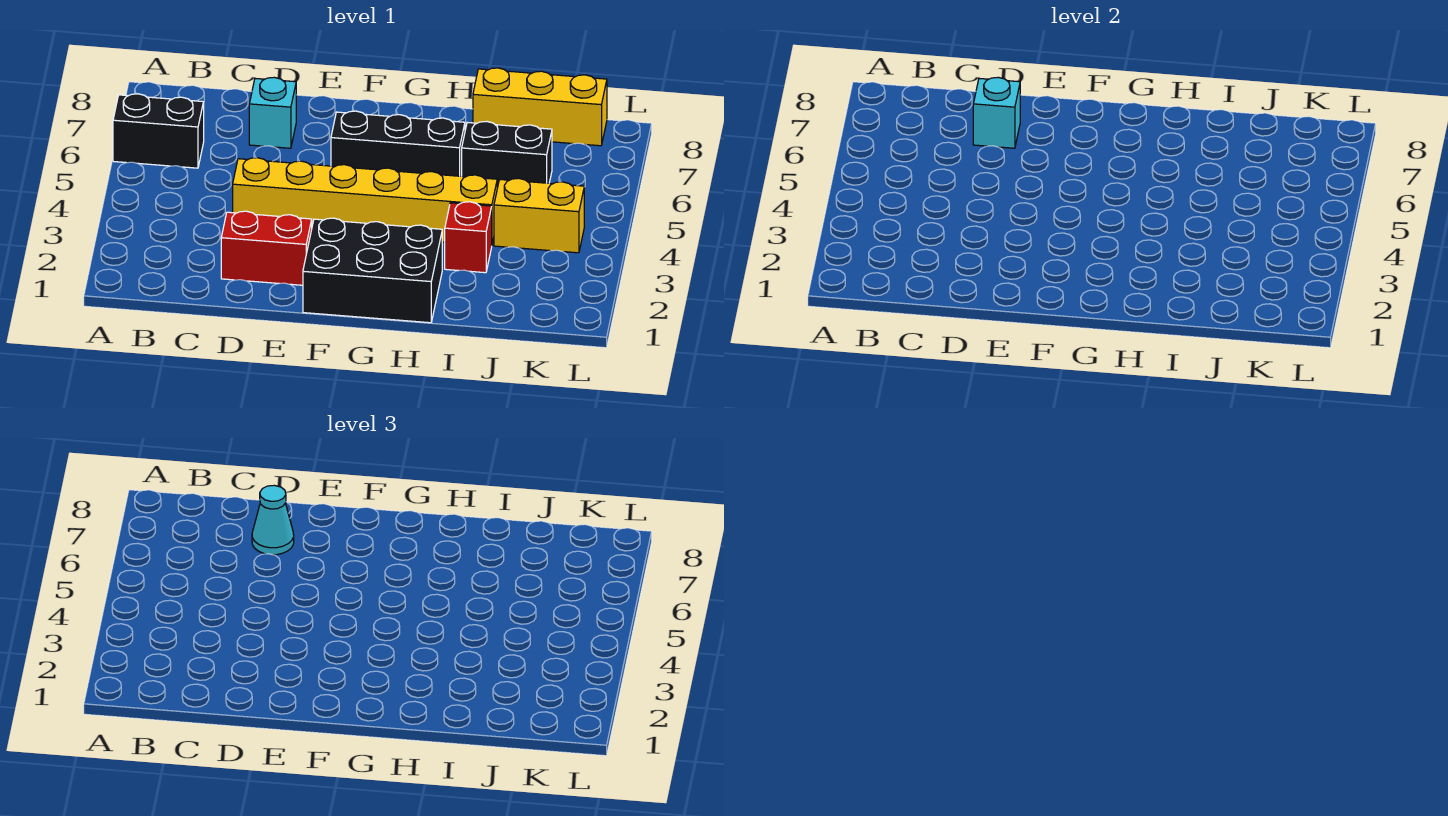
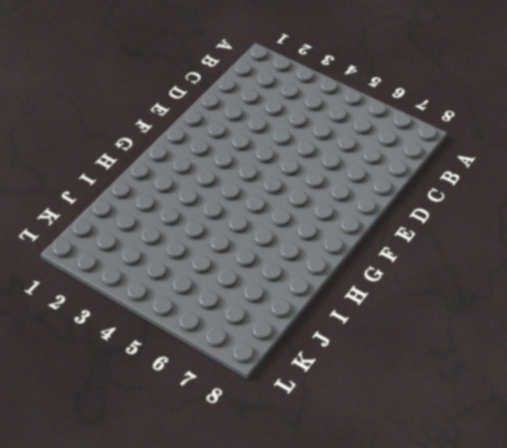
none -> black brick A6:B6 level 1
none -> red brick D2:E2 level 1
none -> yellow brick D4:I4 level 1

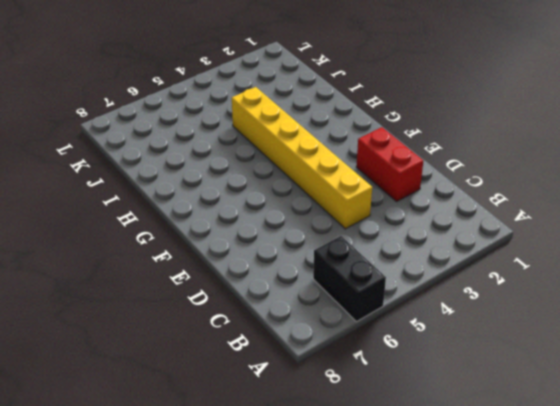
none -> cyan brick D7 level 1
none -> black brick F1:H2 level 1
none -> black brick F6:H6 level 1

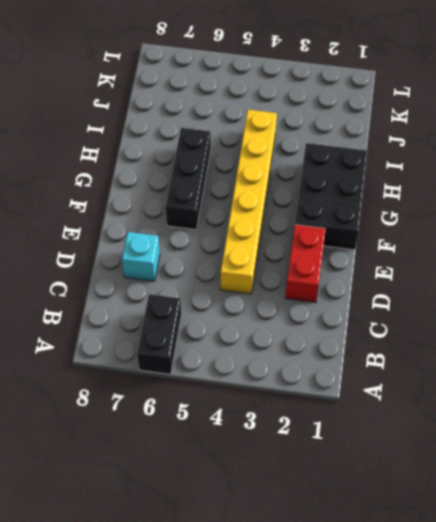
none -> red brick I3 level 1
none -> black brick I6:J6 level 1
none -> yellow brick I8:K8 level 1

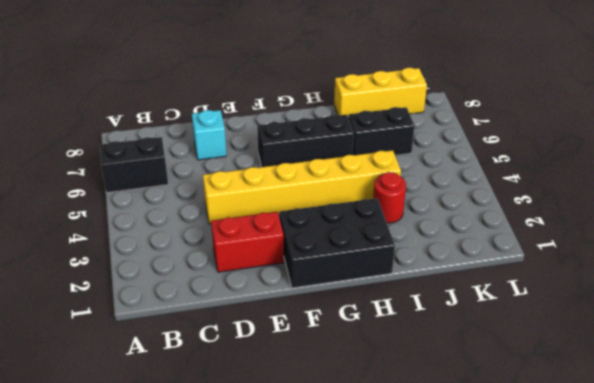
red round brick I3 level 1 -> red brick I3 level 1
none -> yellow brick J4:K4 level 1
none -> cyan brick D7 level 2
none -> cyan cone D7 level 3

